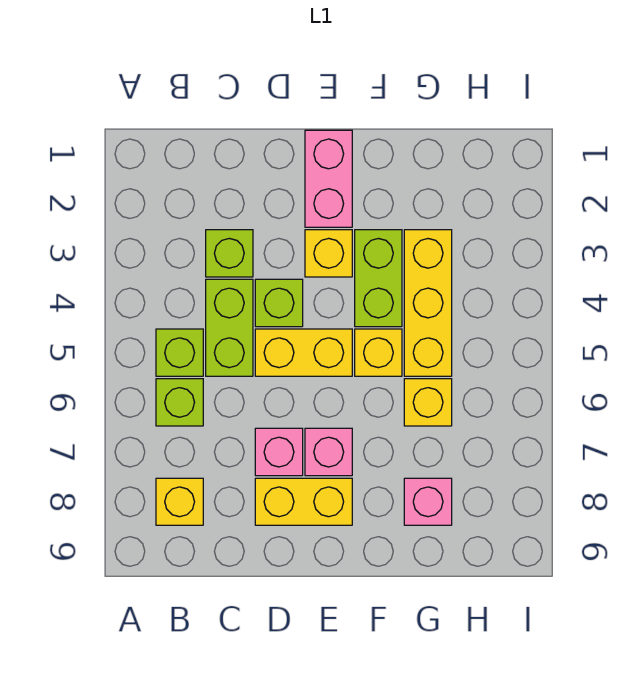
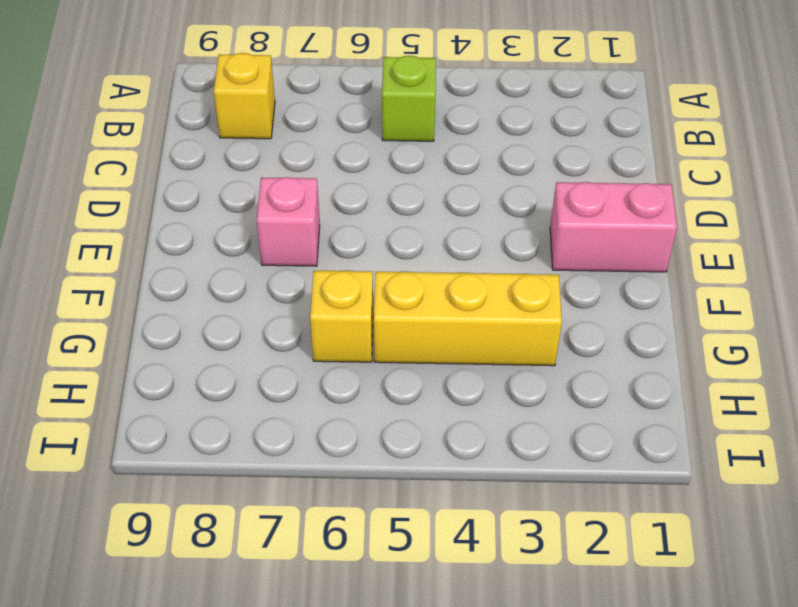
none -> lime brick B6 level 1
none -> lime brick C3 level 1
none -> lime brick C4:C5 level 1

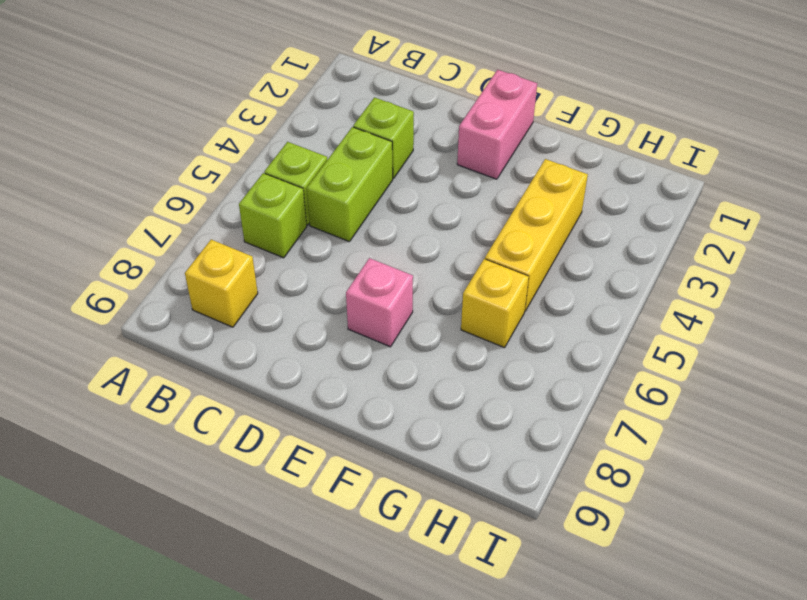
none -> lime brick D4 level 1
none -> yellow brick D5:E5 level 1
none -> pink brick D7 level 1

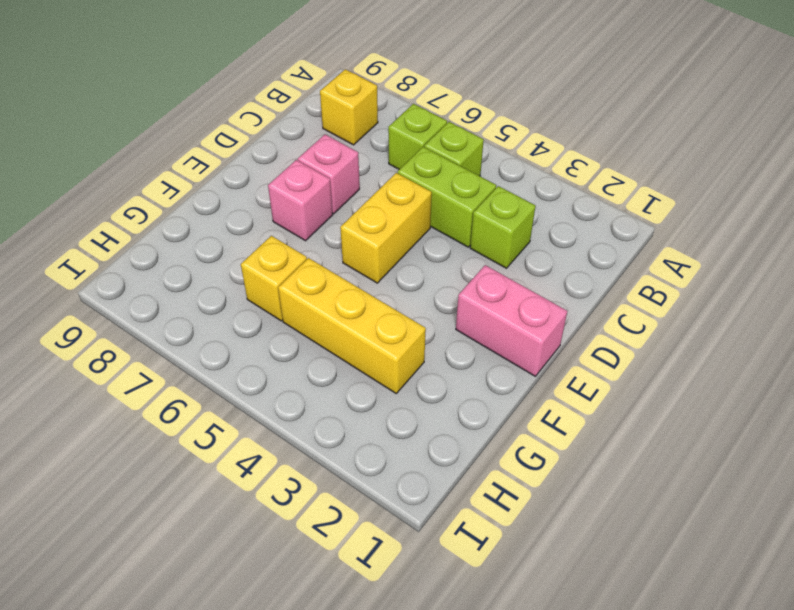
none -> lime brick D4 level 1
none -> yellow brick D8:E8 level 1
none -> yellow brick E3 level 1

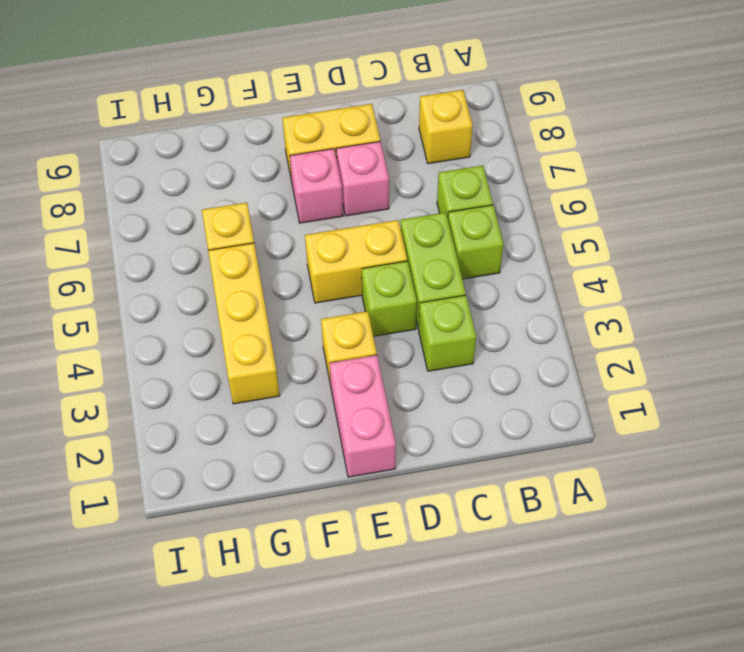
none -> lime brick F3:F4 level 1
none -> yellow brick F5 level 1
none -> pink brick G8 level 1

